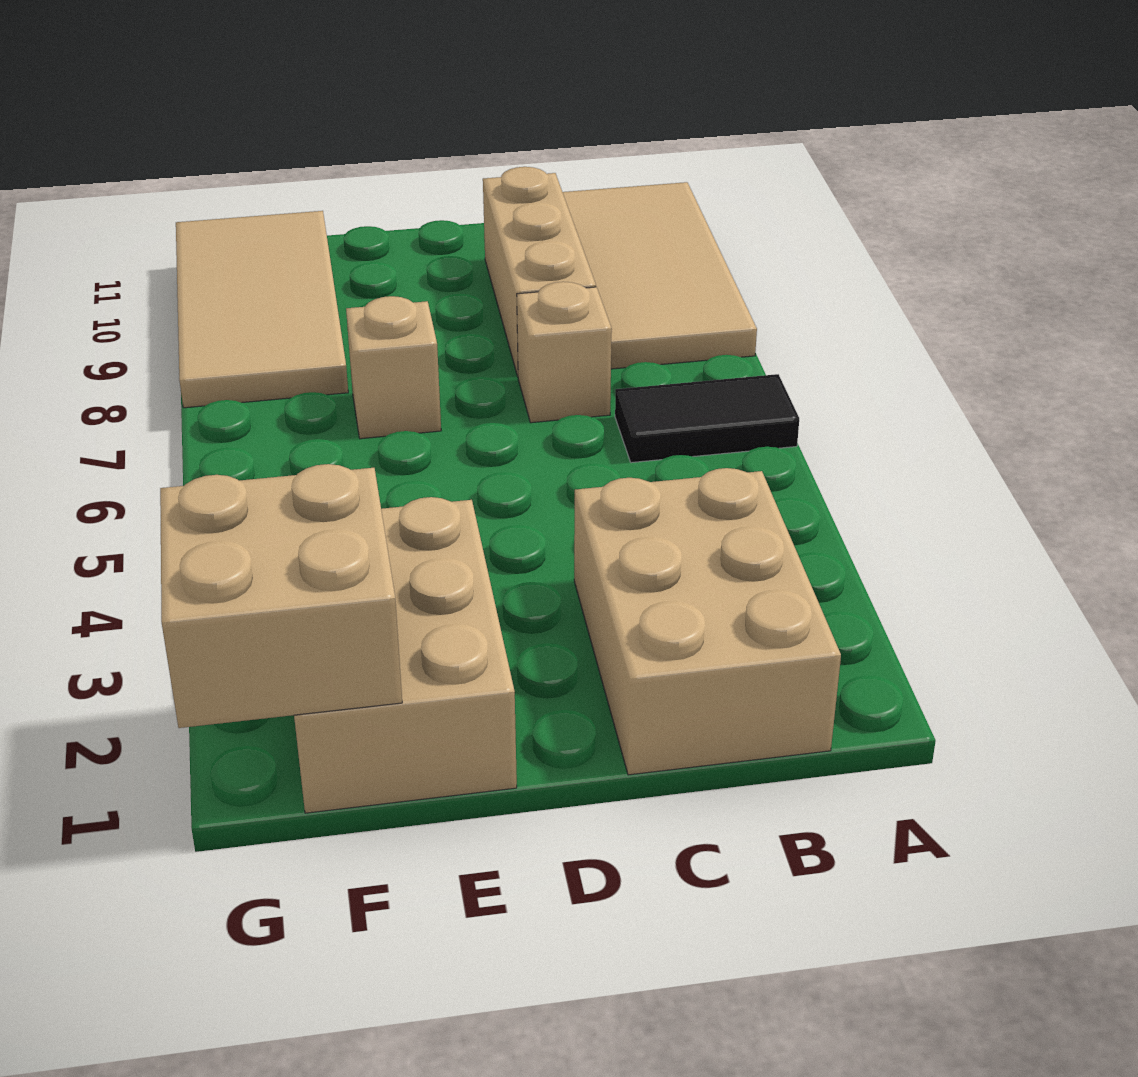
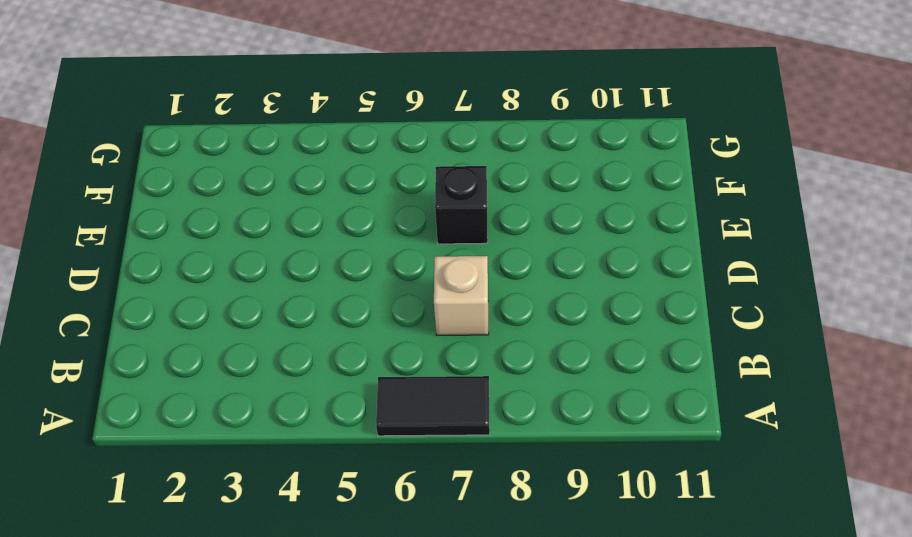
black tile A6:A7 level 1 -> black tile A6:B6 level 1
black brick E7 level 1 -> tan brick E7 level 1
none -> tan tile A8:B11 level 1
none -> tan brick B1:C3 level 1

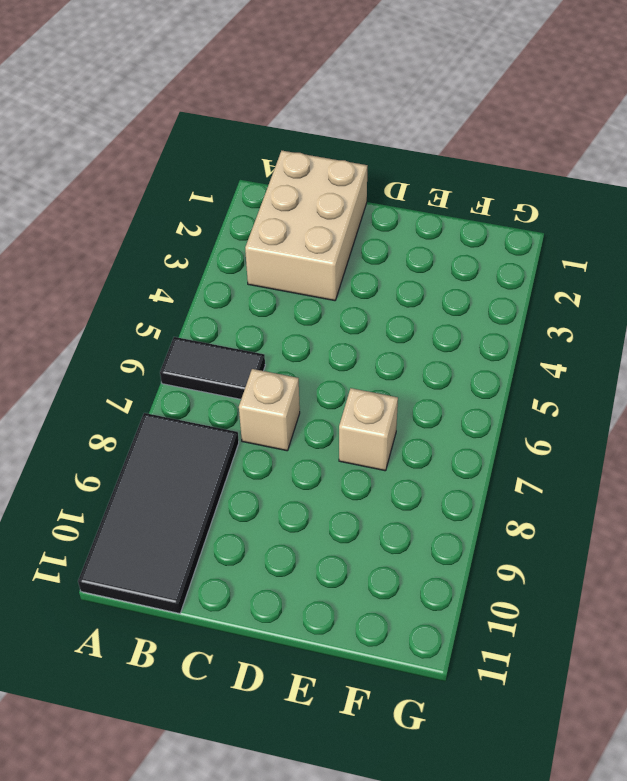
black tile A8:B11 level 1 -> tan tile A8:B11 level 1
none -> tan brick C8:C10 level 1
none -> tan brick E1:F3 level 1

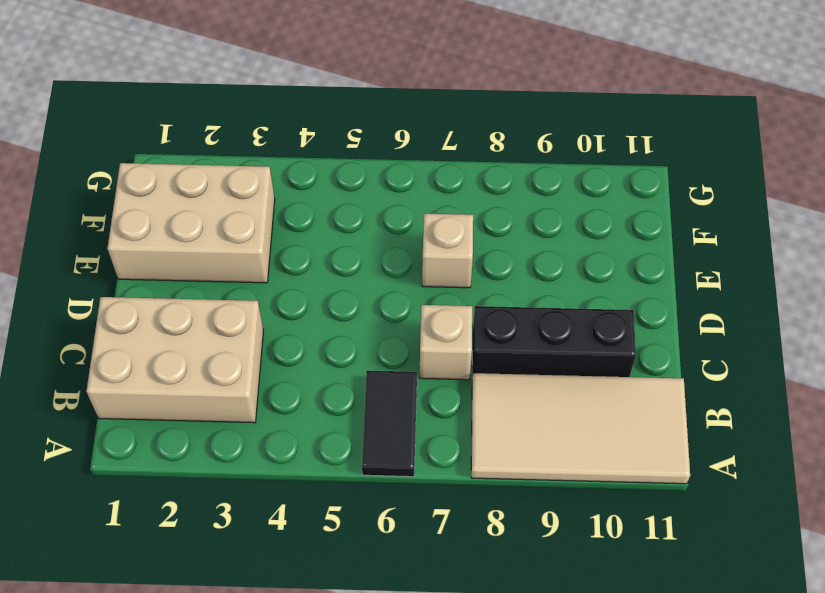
black brick C8:C10 level 1 -> tan brick C8:C10 level 1
none -> tan tile F8:G11 level 1
none -> tan brick F1:G2 level 2

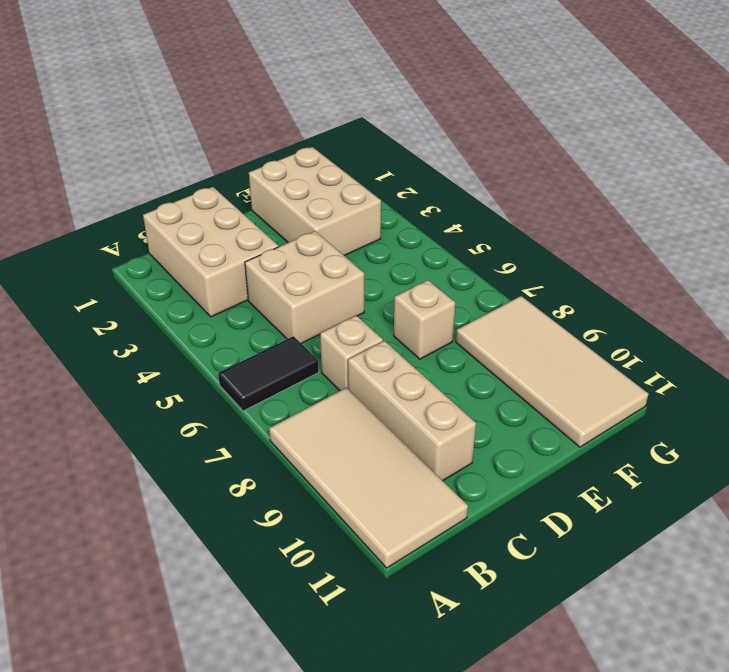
tan brick C4:D5 level 1 -> tan brick F1:G2 level 2

